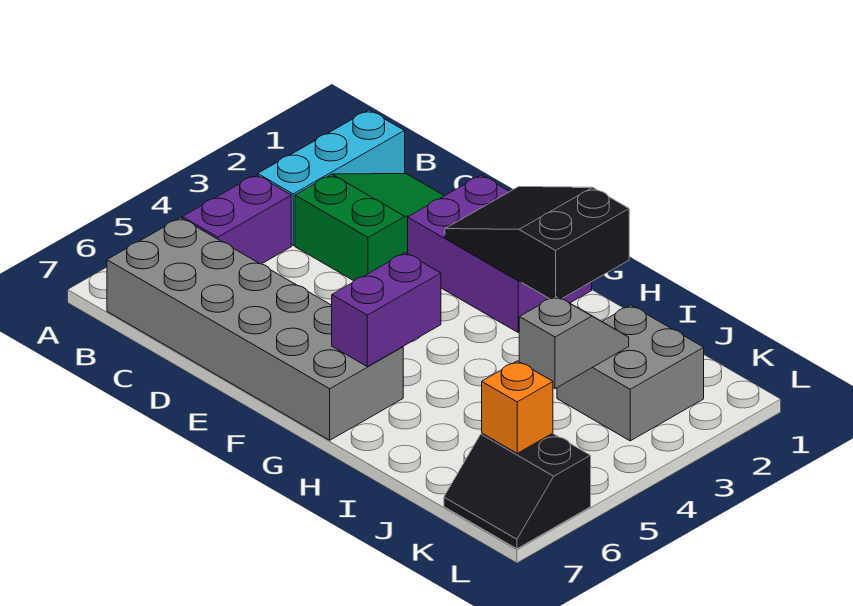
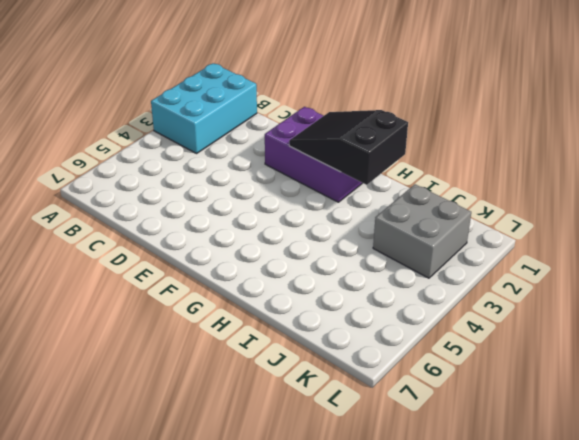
cyan brick A1:B3 level 1 -> cyan brick B1:B3 level 1
none -> purple brick B4:B5 level 1
none -> grey brick B6:G7 level 1

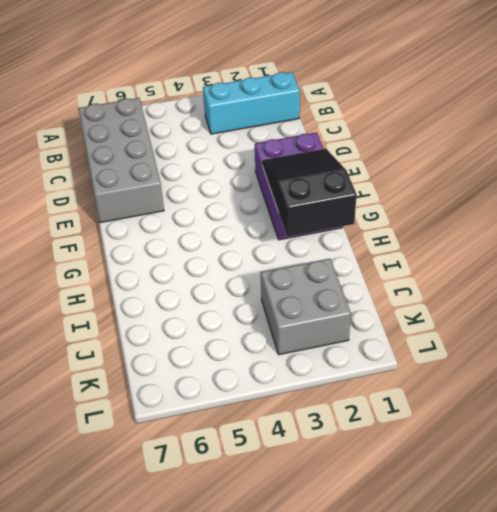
grey brick B6:E7 level 1 -> grey brick B6:G7 level 1
none -> purple brick B4:B5 level 1
none -> green slope C1:D3 level 1 top 3

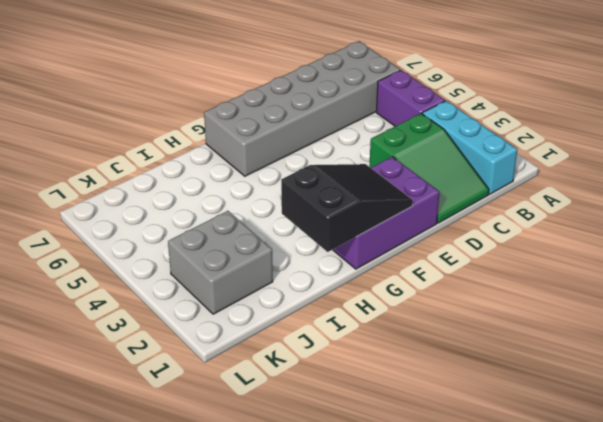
none -> black slope K6:L7 level 1 top 6
none -> purple brick G5:G6 level 2

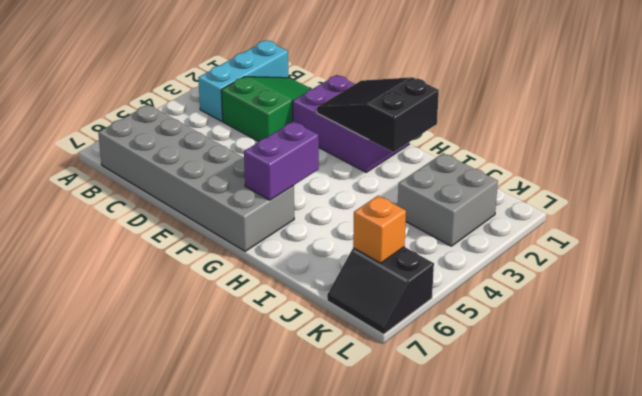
none -> purple brick B4:B5 level 1
none -> grey slope J3:J4 level 2 top 4

